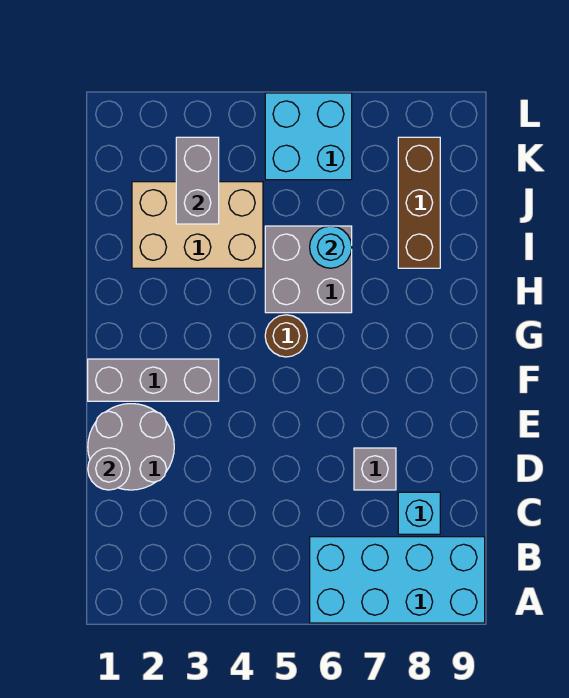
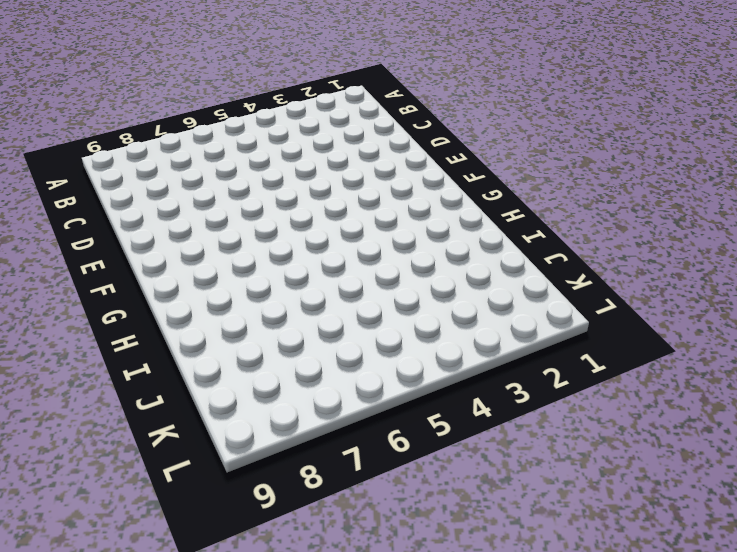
none -> cyan brick A6:B9 level 1
none -> cyan brick C8 level 1
none -> grey round brick D1:E2 level 1

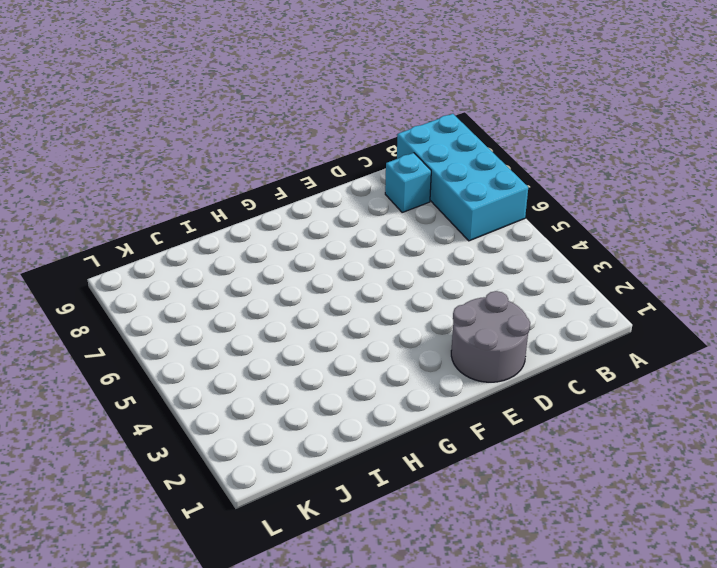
none -> grey brick D7 level 1
none -> grey brick F1:F3 level 1
none -> brown round brick G5 level 1

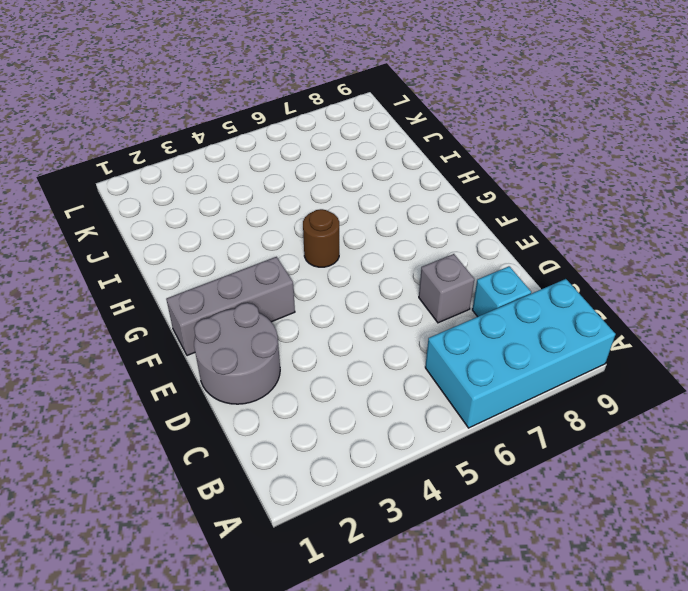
none -> grey brick H5:I6 level 1
none -> tan brick I2:J4 level 1
none -> brown brick I8:K8 level 1

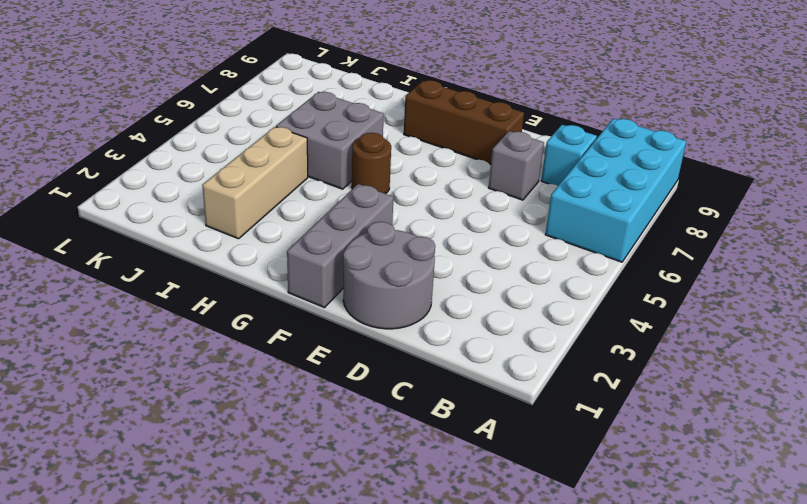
brown brick E8:G8 level 1 -> brown brick I8:K8 level 1
tan brick I2:I4 level 1 -> tan brick I2:J4 level 1
none -> cyan brick K5:L6 level 1
none -> grey round brick D1 level 2
none -> cyan round brick I6 level 2

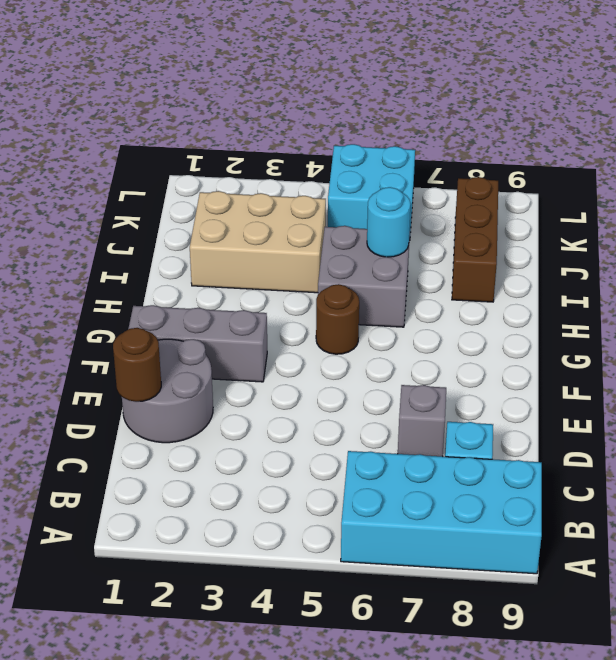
brown round brick D1 level 2 -> grey round brick D1 level 2
none -> grey brick J3:K3 level 2

